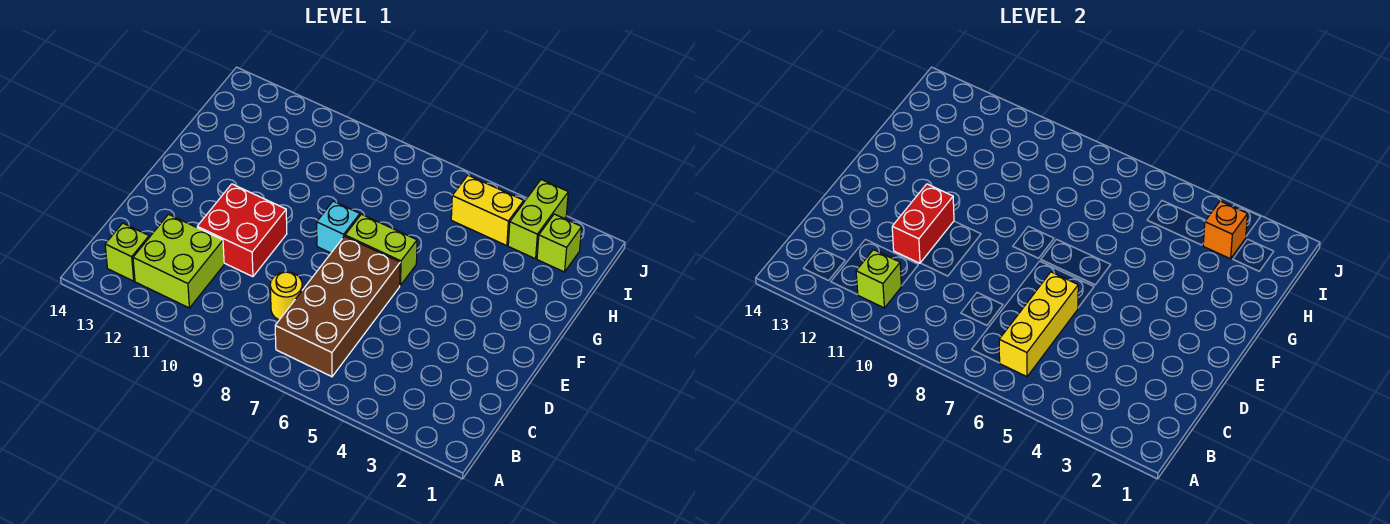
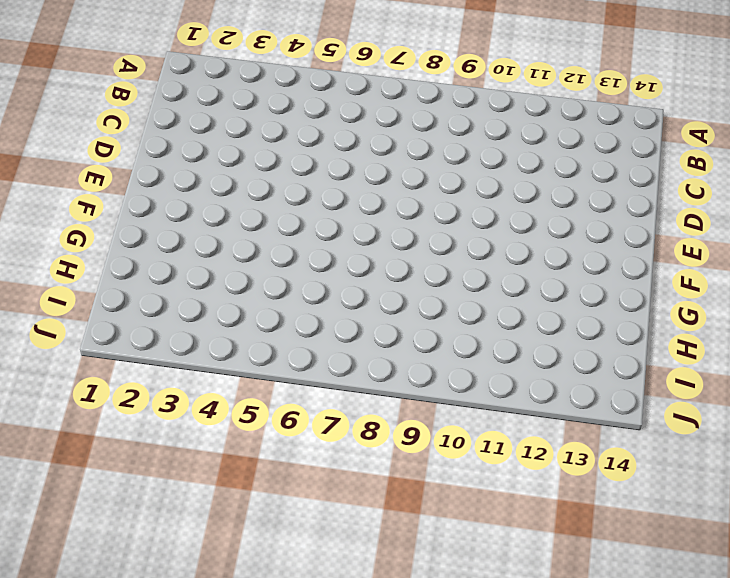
none -> brown brick B6:E7 level 1
none -> lime brick B11:C12 level 1
none -> lime brick B13 level 1

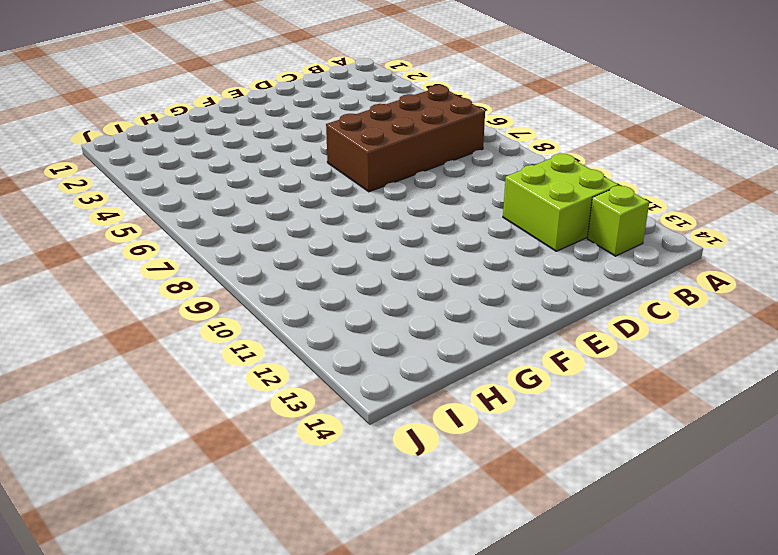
none -> yellow round brick C8 level 1
none -> red brick D10:E11 level 1
none -> lime brick F6:F7 level 1

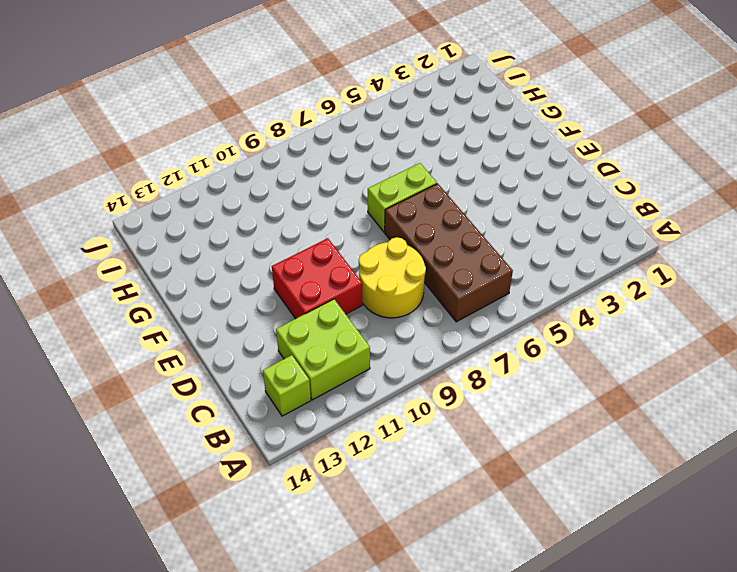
yellow round brick C8:D9 level 1 -> yellow round brick C8 level 1
none -> cyan brick F8 level 1
none -> lime brick I2 level 1
none -> lime brick I3:J3 level 1

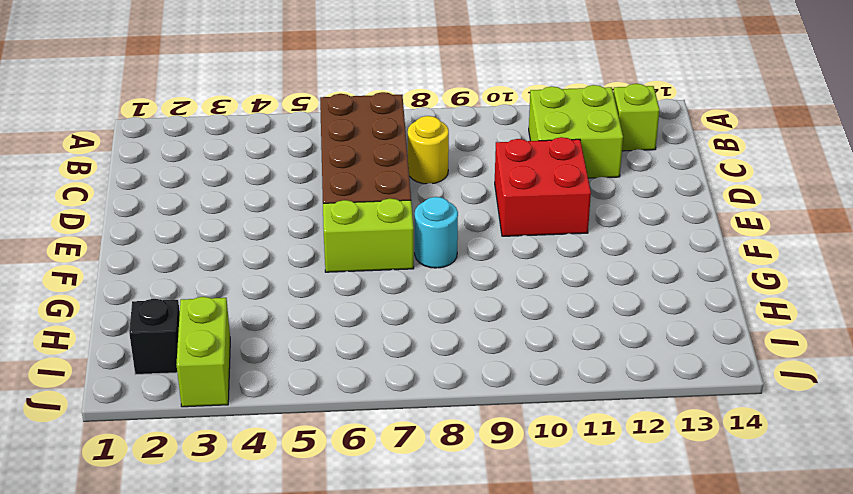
cyan round brick F8 level 1 -> cyan brick F8 level 1
black brick I2 level 1 -> lime brick I2 level 1
none -> yellow brick I4:I5 level 1
none -> yellow brick B6:D6 level 2
none -> lime brick B11 level 2

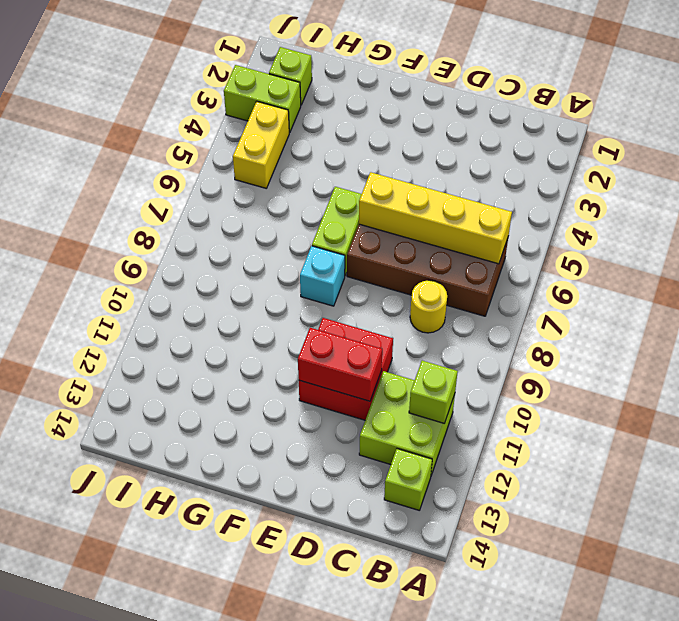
yellow brick B6:E6 level 2 -> yellow brick B6:D6 level 2
none -> orange brick I3 level 2

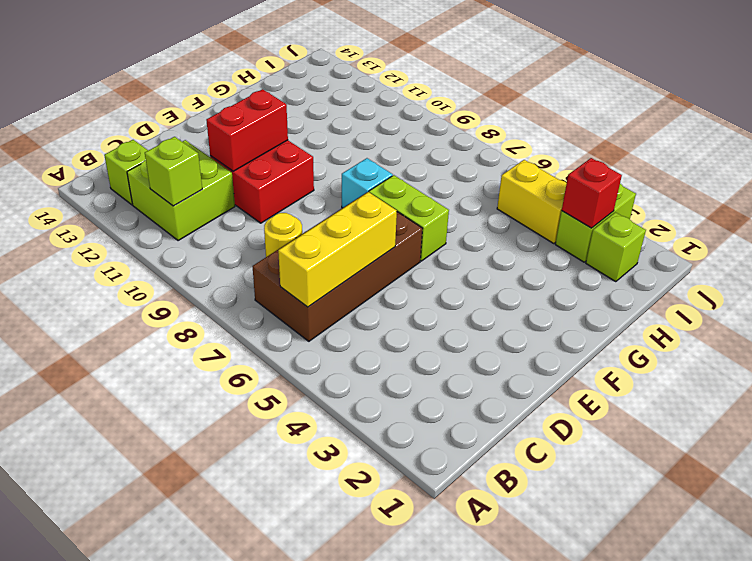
red brick I3 level 2 -> orange brick I3 level 2

